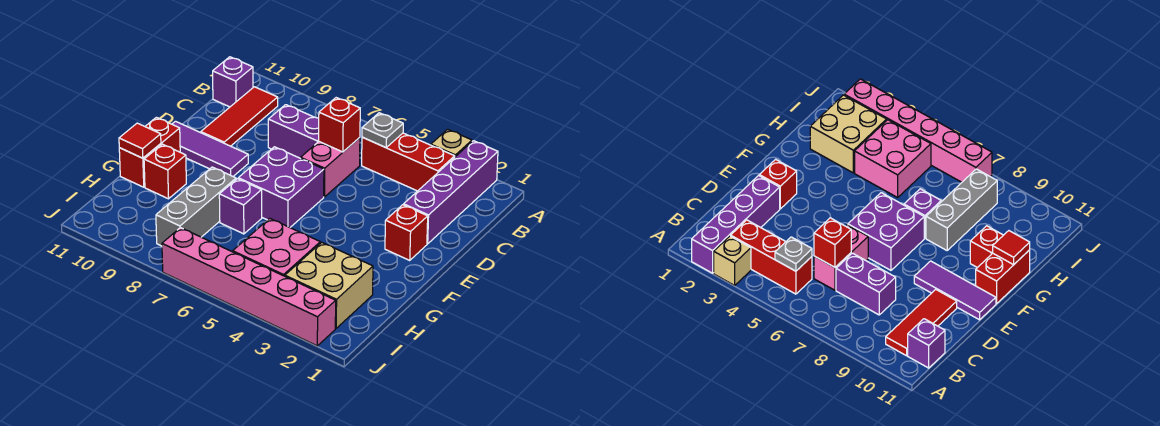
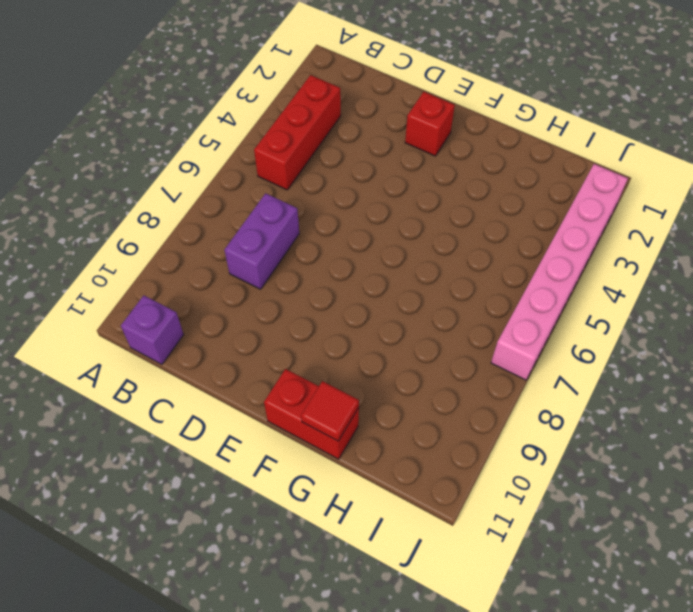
none -> purple brick A2:D2 level 1
none -> tan brick A3 level 1
none -> red tile B10:D10 level 1

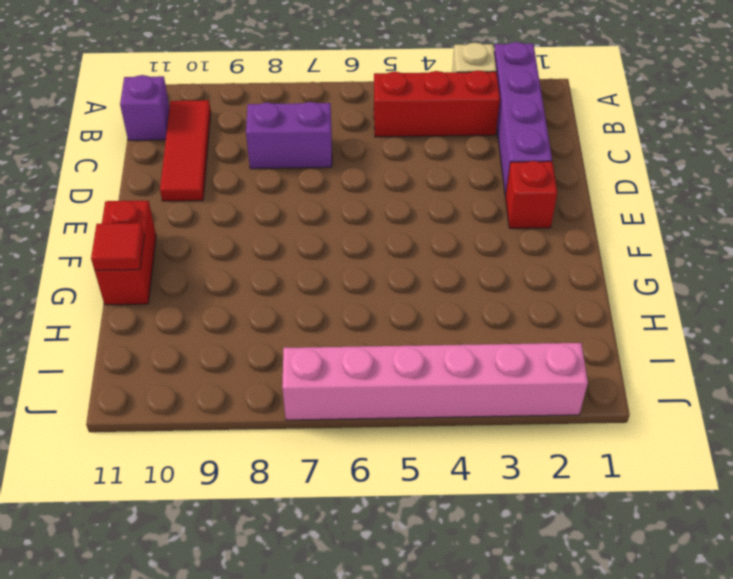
none -> pink brick C6:D6 level 1
none -> purple brick E6:F7 level 1
none -> purple tile E9:E11 level 1

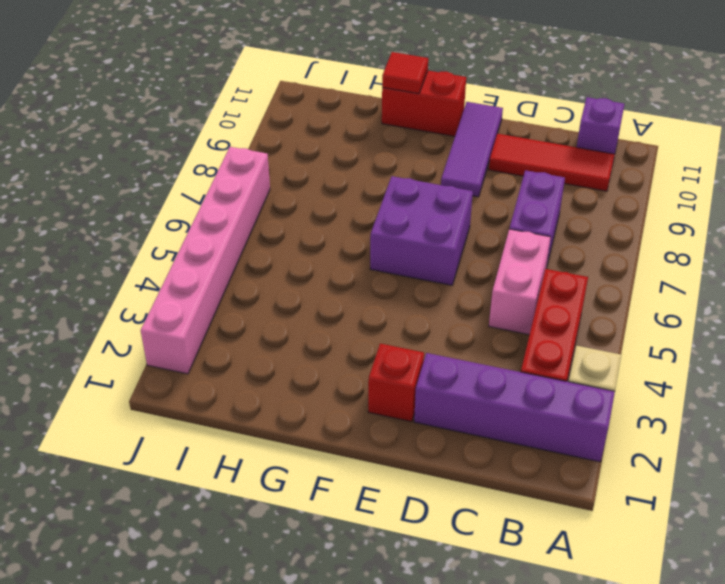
pink brick C5:C6 level 1 -> pink brick C6:D6 level 1
none -> purple brick G7 level 1
none -> grey brick G8:I8 level 1
none -> red brick G10 level 1

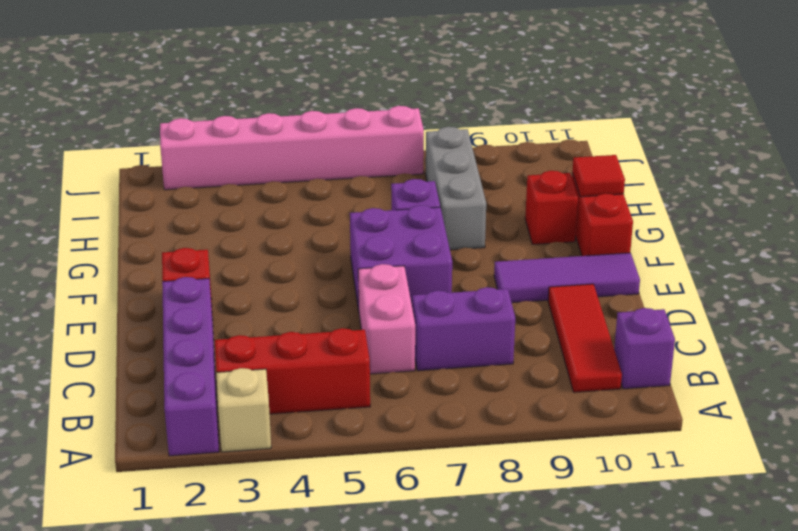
none -> tan brick H2:I3 level 1
none -> pink brick H4:I5 level 1
none -> grey plate B5 level 2

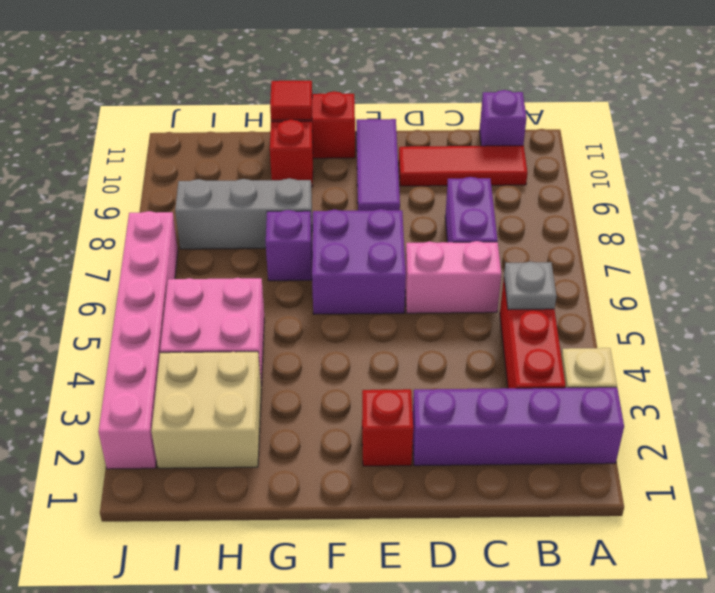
none -> red brick C6 level 2

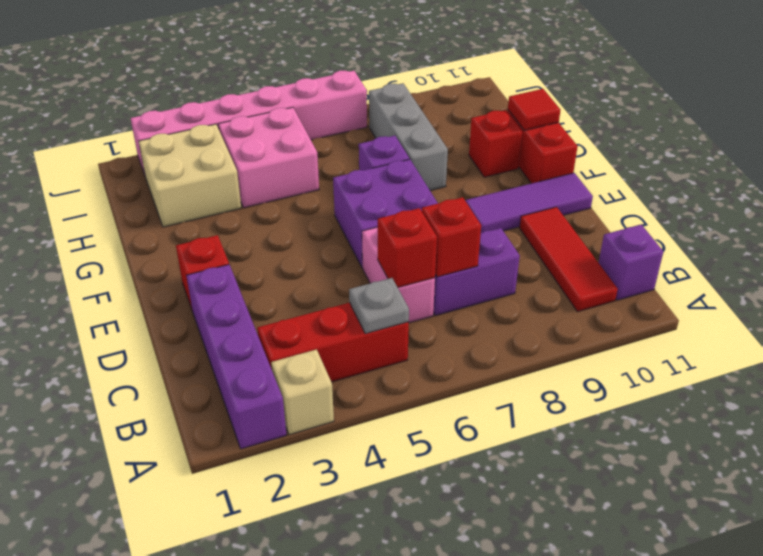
red brick C7 level 2 -> none

